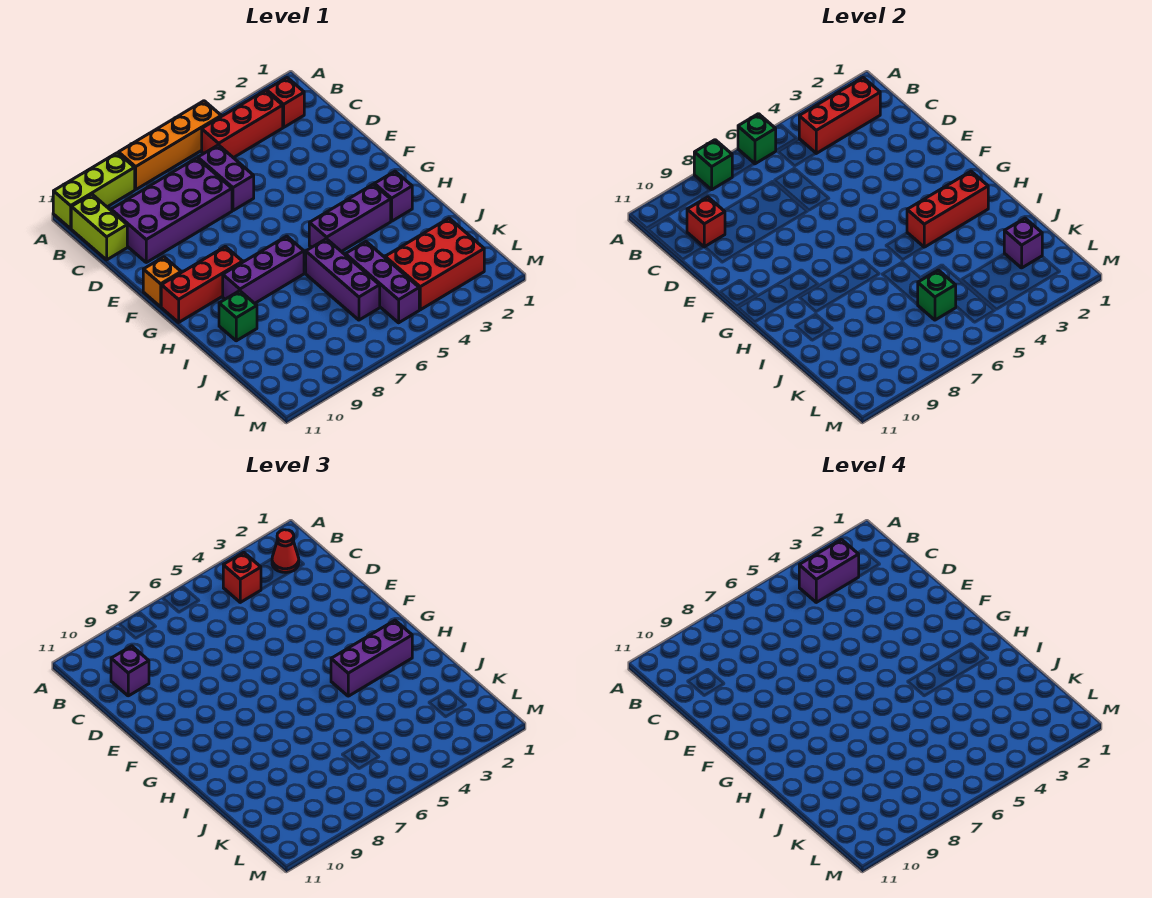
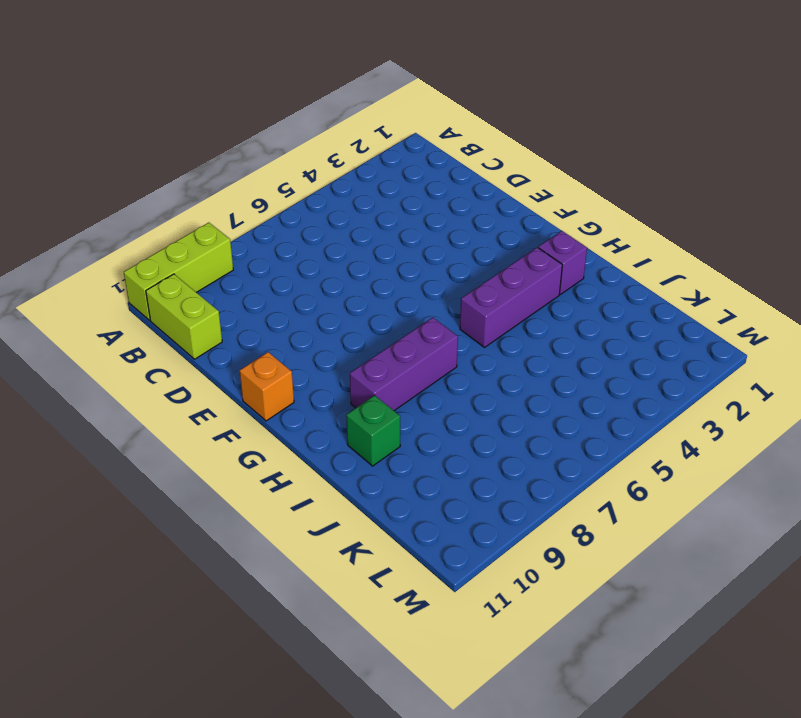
none -> orange brick A5:A8 level 1
none -> red brick B2 level 1
none -> red brick B3:B5 level 1

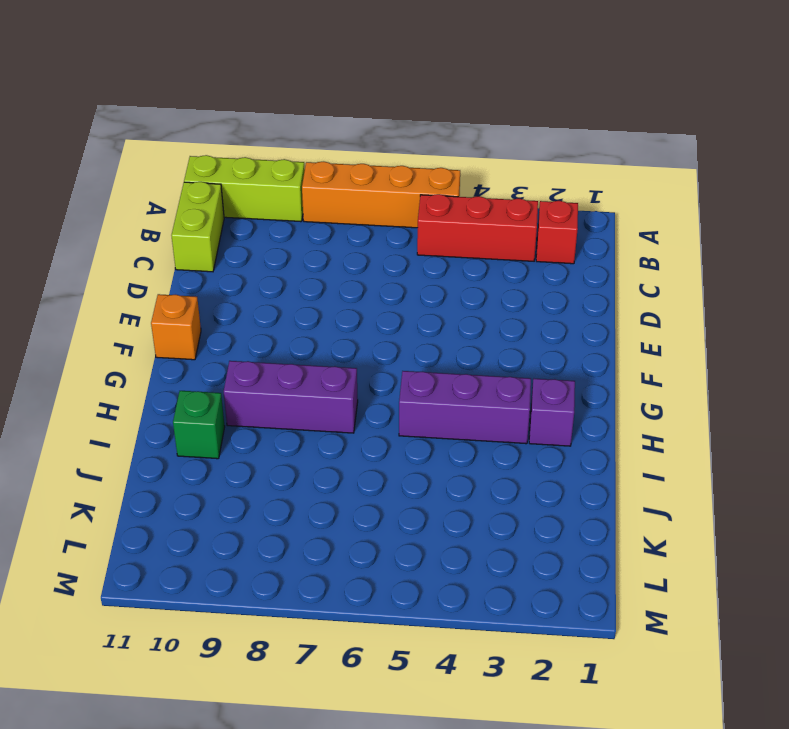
none -> purple brick C6:D6 level 1
none -> purple brick C7:D10 level 1
none -> red brick G9:G11 level 1

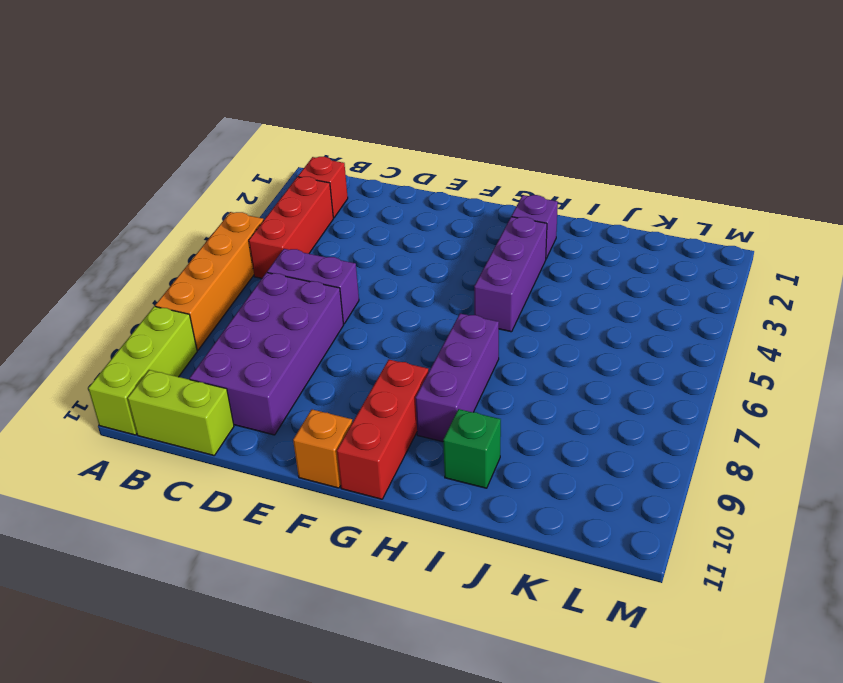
none -> purple brick I6:K6 level 1
none -> purple brick J5:L5 level 1
none -> red brick K2:L4 level 1

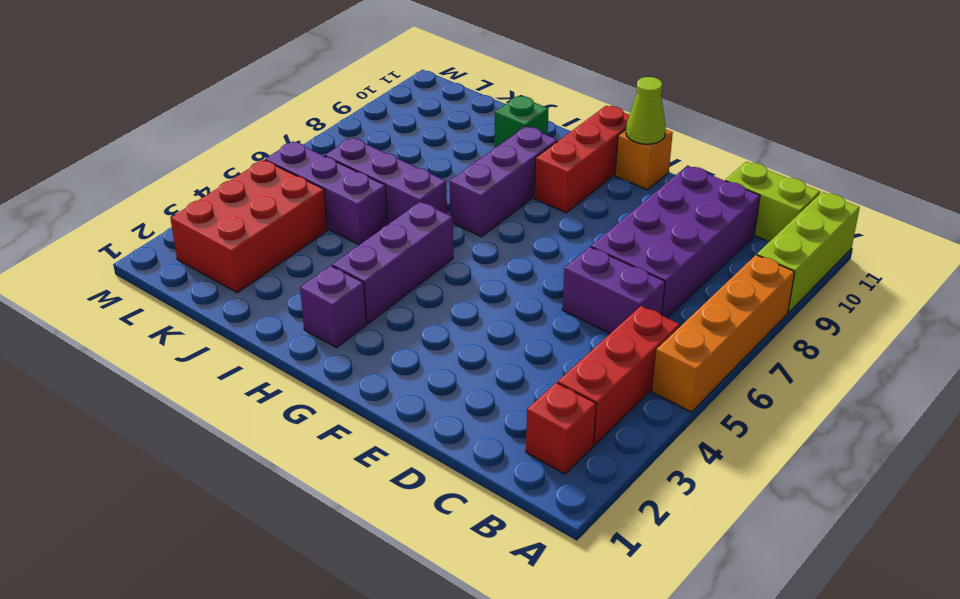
lime cone F11 level 2 -> none
none -> green brick A6 level 2
none -> green brick A8 level 2
none -> red brick B2:B4 level 2

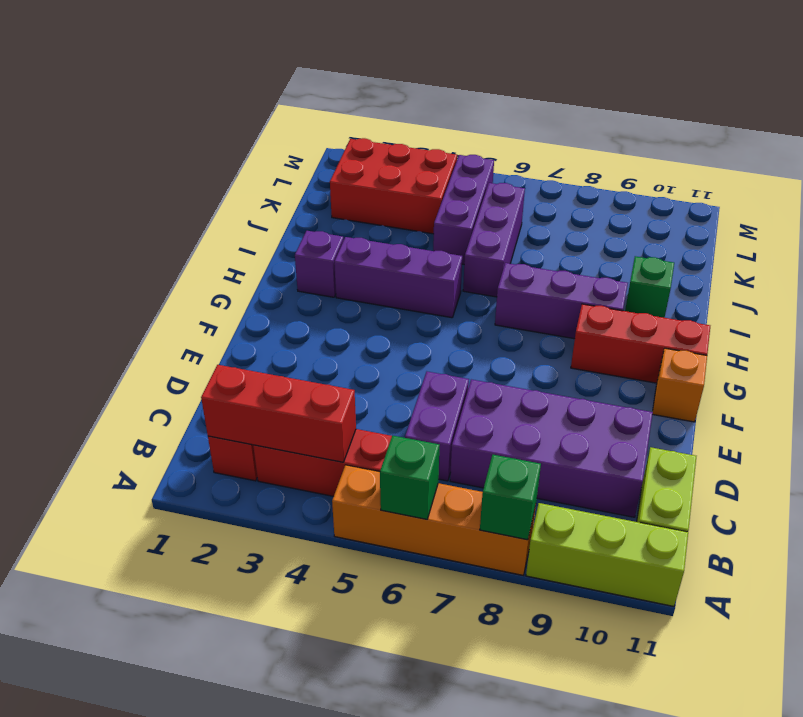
none -> red brick C10 level 2
none -> red brick H2:H4 level 2
none -> purple brick K2 level 2

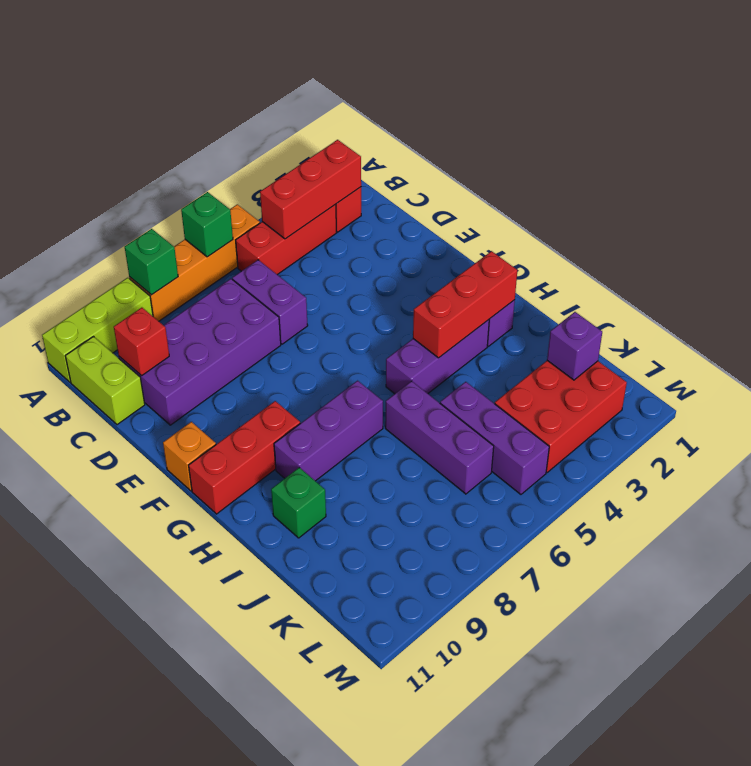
none -> green brick K6 level 2
none -> red cone B2 level 3
none -> red brick B4 level 3

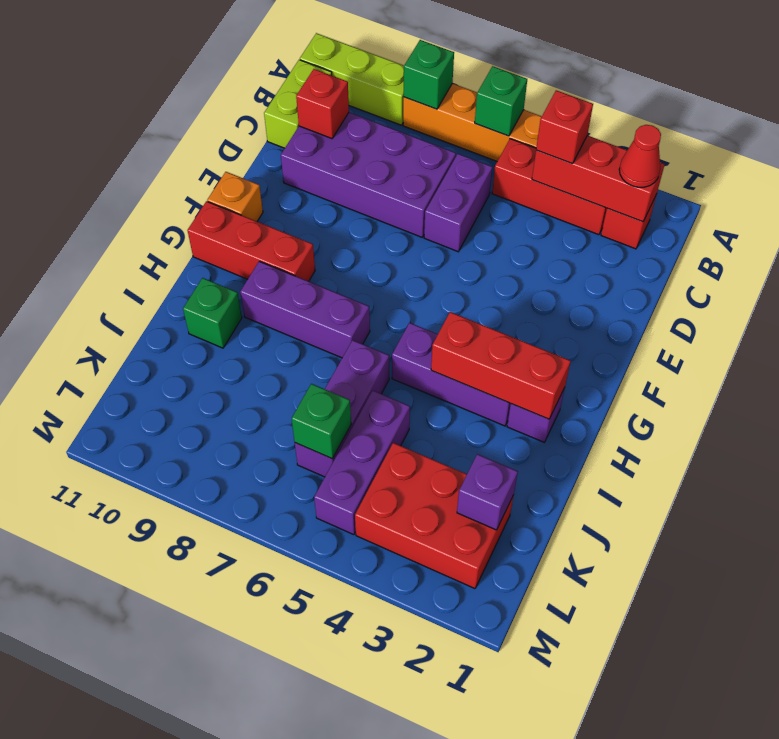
none -> purple brick C10 level 3
none -> purple brick H2:H4 level 3
none -> purple brick B3:B4 level 4

